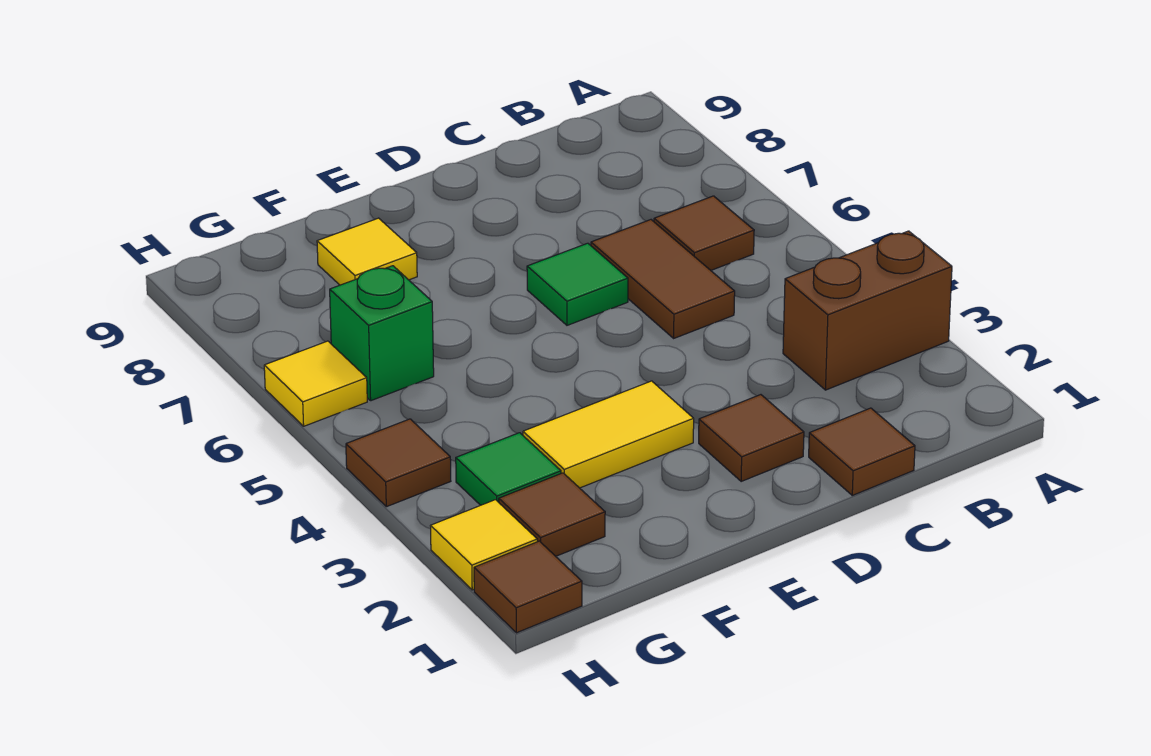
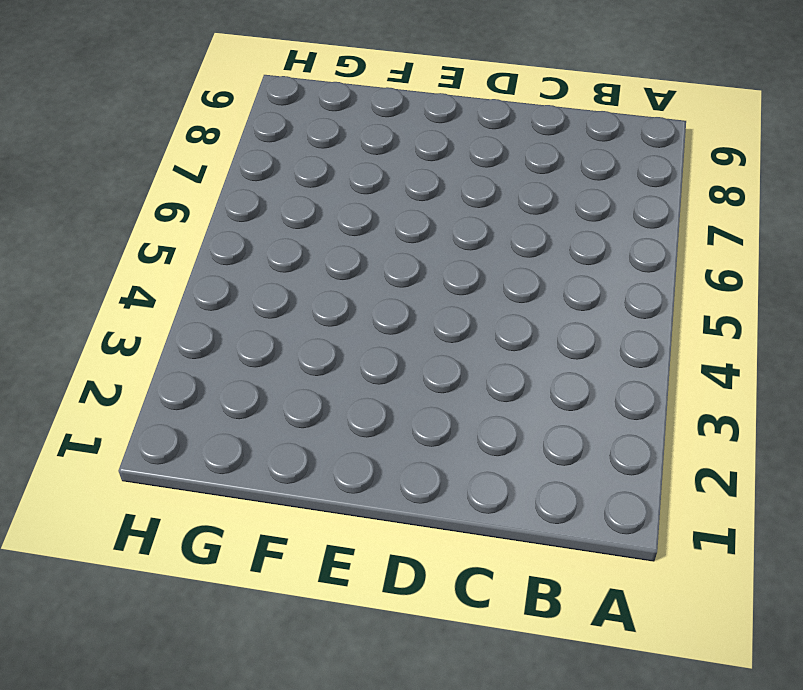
none -> brown brick A3:B3 level 1
none -> brown tile B6 level 1
none -> brown tile C1 level 1

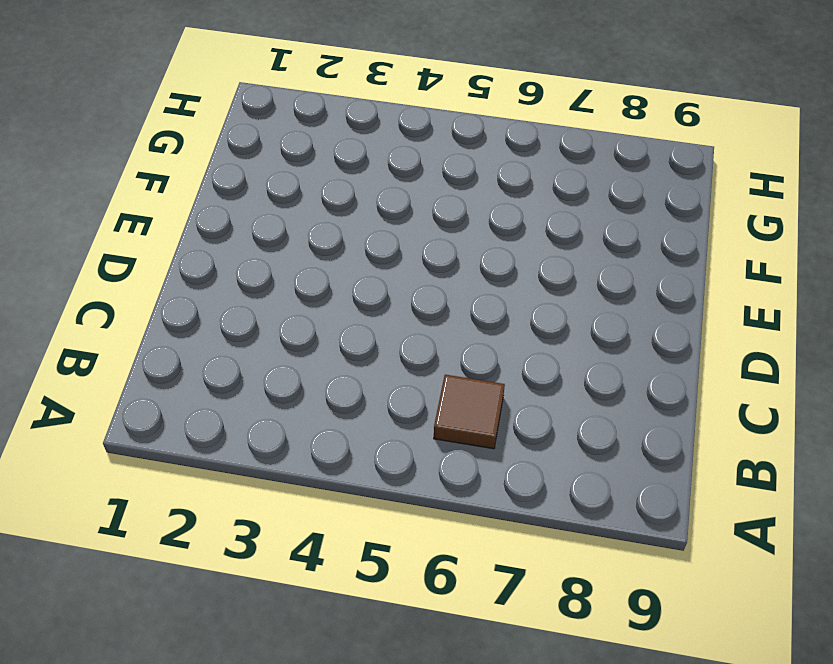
none -> brown brick A3:B3 level 1
none -> brown tile C1 level 1
none -> brown tile C5:C6 level 1

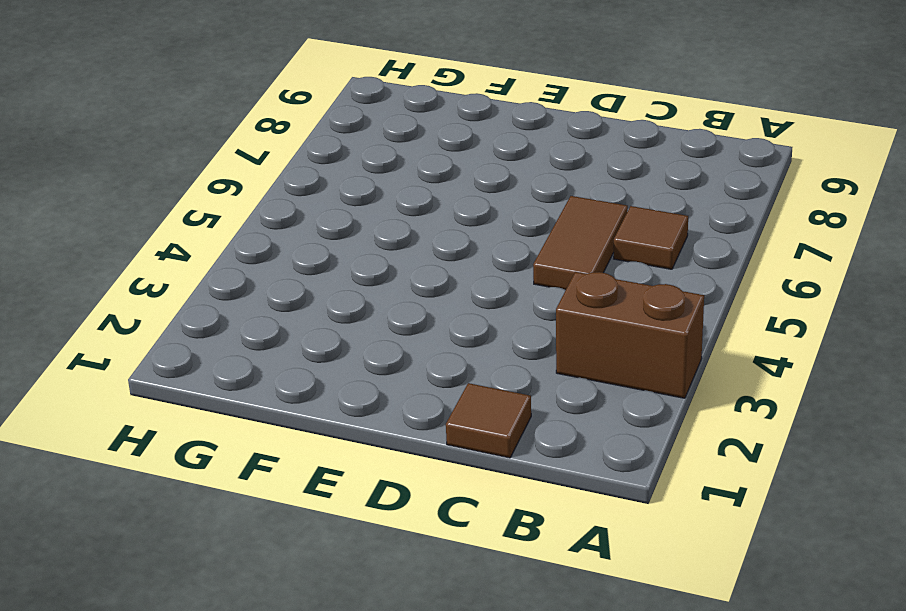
none -> brown tile D2 level 1
none -> green tile D6 level 1
none -> yellow tile E3:F3 level 1

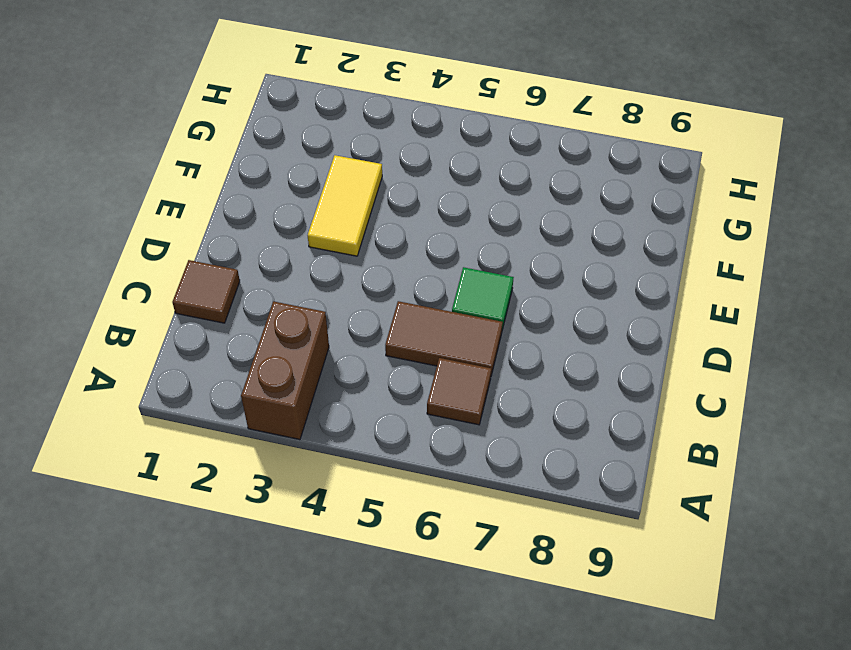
none -> brown tile D2 level 1
none -> yellow tile F8 level 1
none -> brown tile G2 level 1

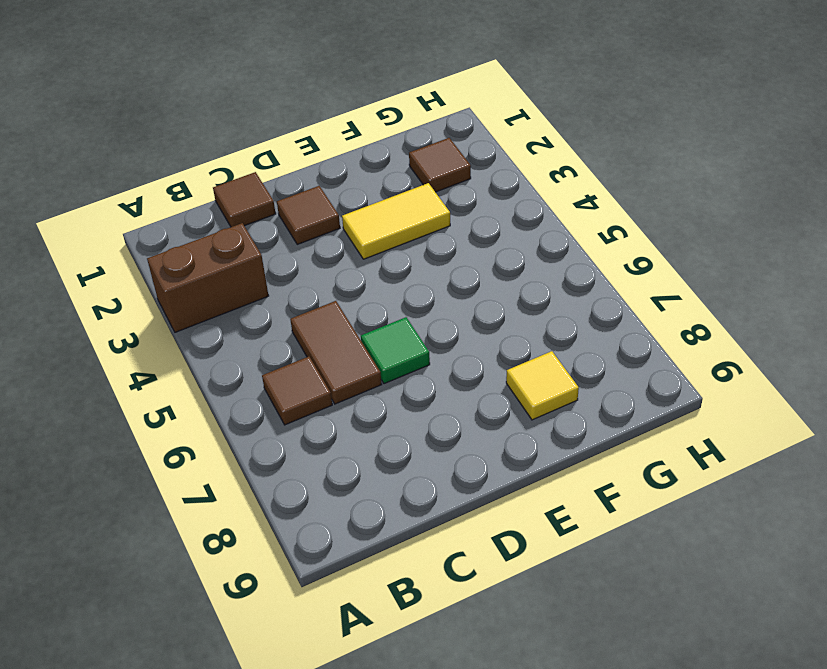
none -> green tile G3 level 1
none -> green brick G6 level 1
none -> brown tile H1 level 1

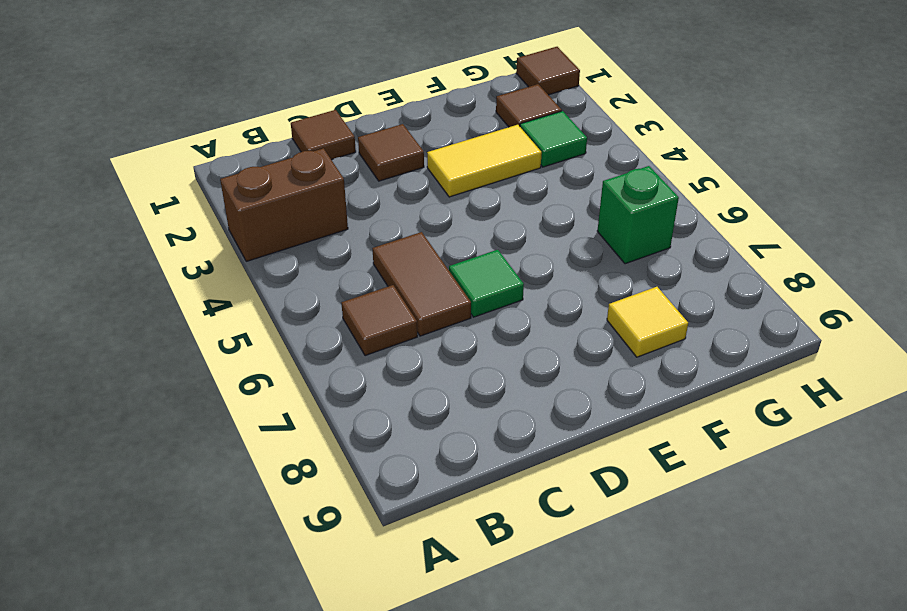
none -> yellow tile H2 level 1
none -> brown tile H4 level 1
none -> yellow tile H6 level 1

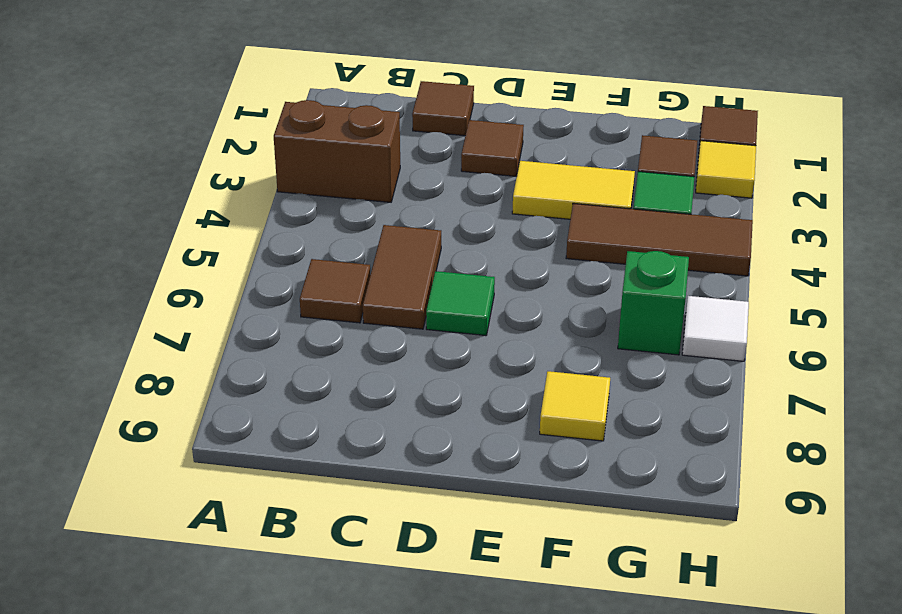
brown tile F4:H4 level 1 -> brown tile H4 level 1
white tile H6 level 1 -> yellow tile H6 level 1

